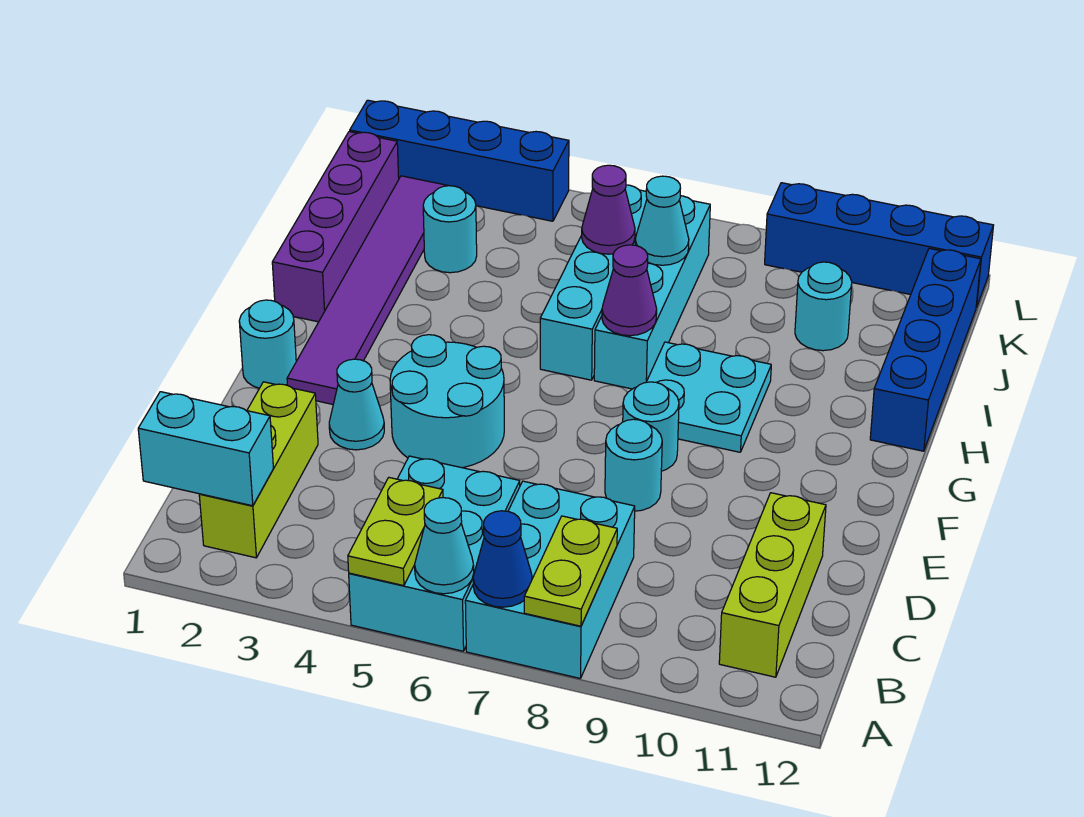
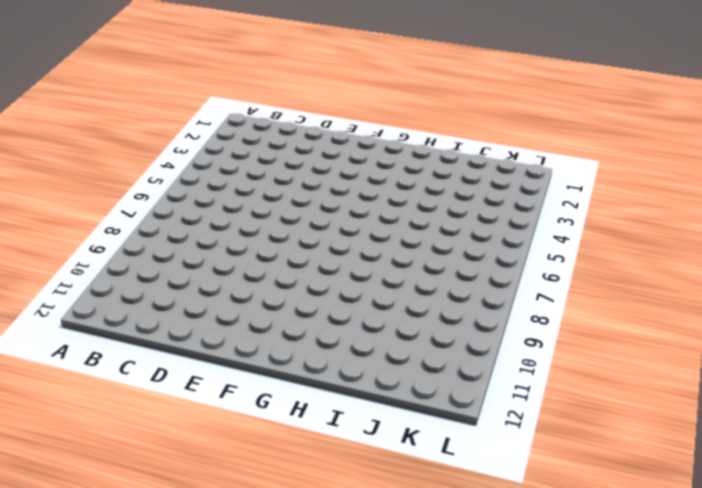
none -> cyan brick A5:C6 level 1
none -> cyan brick A7:C8 level 1
none -> lime brick B2:D2 level 1

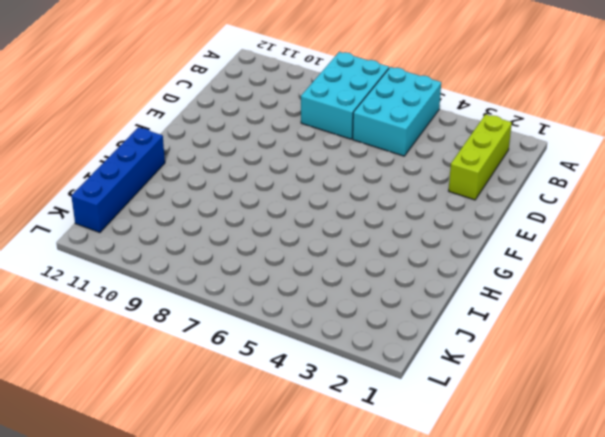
none -> lime brick B11:D11 level 1
none -> cyan cone E3 level 1
none -> cyan round brick E4:F5 level 1

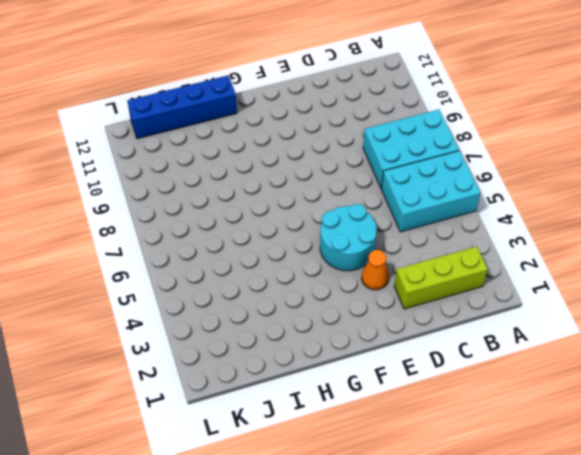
orange cone E3 level 1 -> cyan cone E3 level 1
none -> lime brick B11:D11 level 1
none -> cyan round brick E8 level 1
none -> cyan round brick F1 level 1

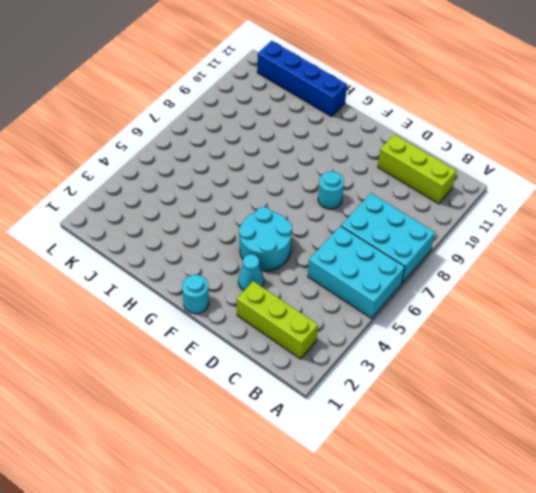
none -> purple tile F2:K2 level 1
none -> cyan round brick F8 level 1
none -> cyan plate G8:H9 level 1

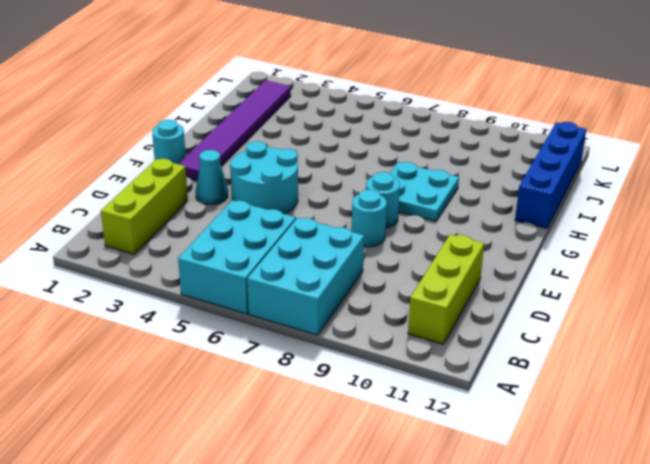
none -> purple brick H1:K1 level 1
none -> cyan brick H6:K6 level 1
none -> cyan brick H7:K7 level 1

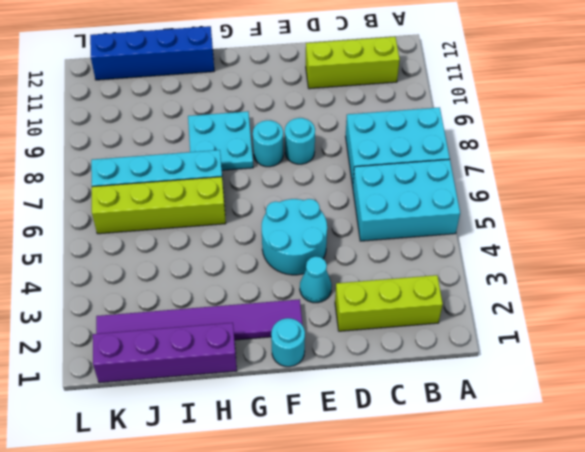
lime brick H6:K6 level 1 -> cyan brick H6:K6 level 1
none -> cyan round brick J3 level 1
none -> cyan round brick J10 level 1
none -> blue brick L1:L4 level 1

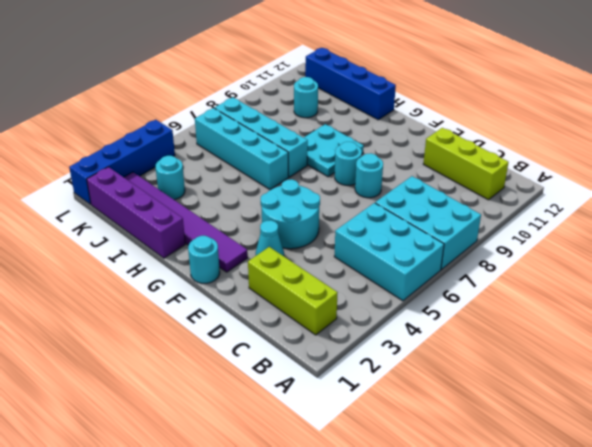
none -> blue brick L9:L12 level 1
none -> lime plate A5:B5 level 2
none -> cyan cone A6 level 2

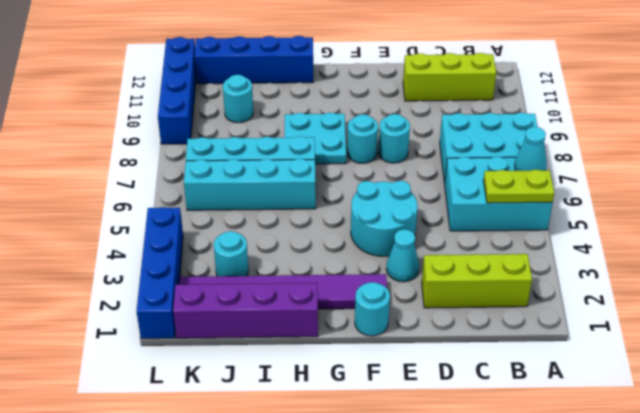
none -> blue cone A7 level 2
none -> lime plate A8:B8 level 2
none -> cyan brick B1:B2 level 2

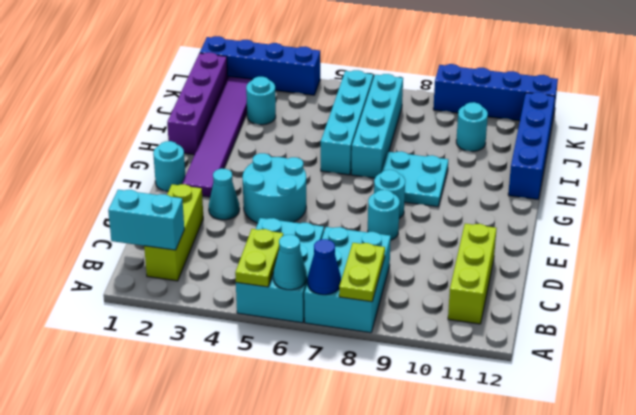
none -> purple cone H7 level 2
none -> purple cone J6 level 2
none -> cyan cone J7 level 2

